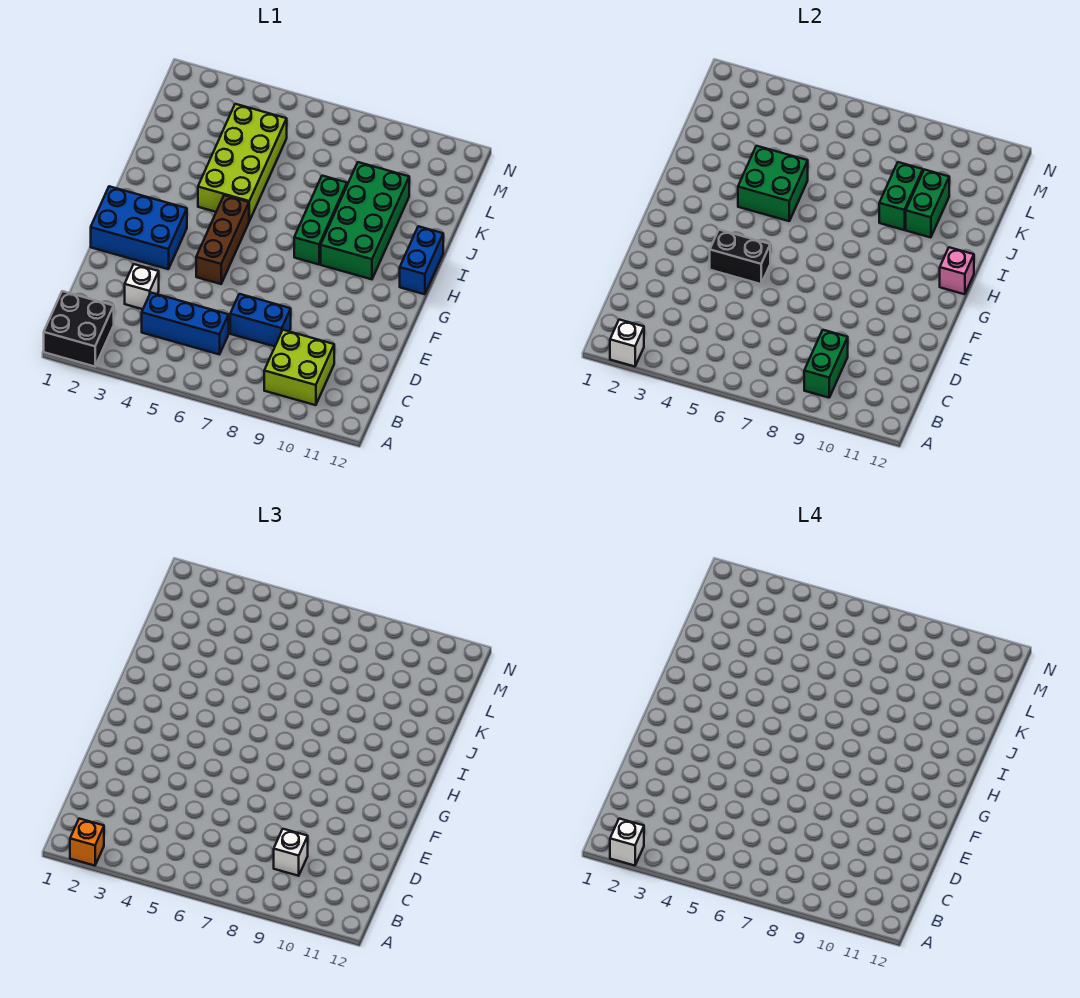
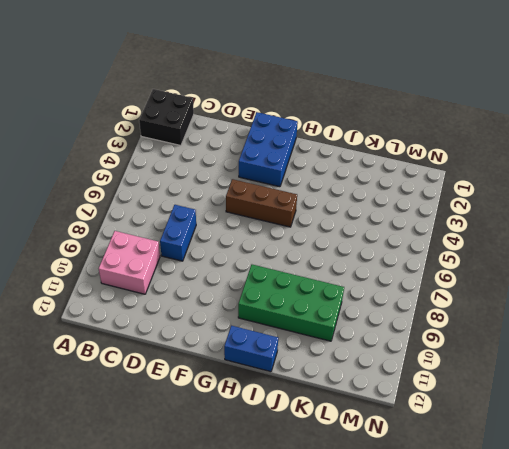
pink brick B9:C10 level 1 -> lime brick B9:C10 level 1
none -> blue brick C4:C6 level 1
none -> white brick D3 level 1
none -> green brick H8:J8 level 1

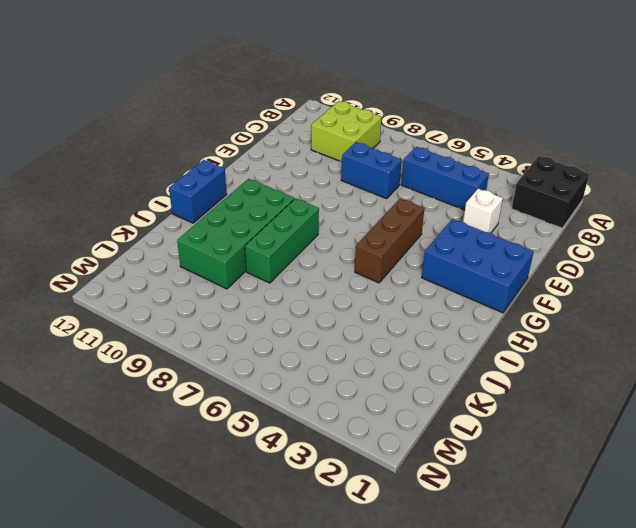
none -> lime brick I4:L5 level 1
none -> white brick A2 level 2
none -> green brick B9:C9 level 2

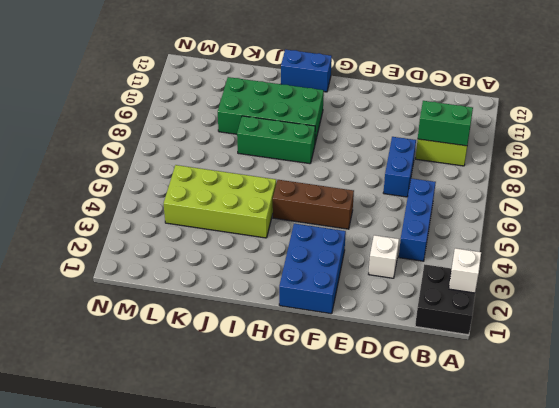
none -> black brick F4:F5 level 2
none -> pink brick H12 level 2
none -> green brick I4:J5 level 2

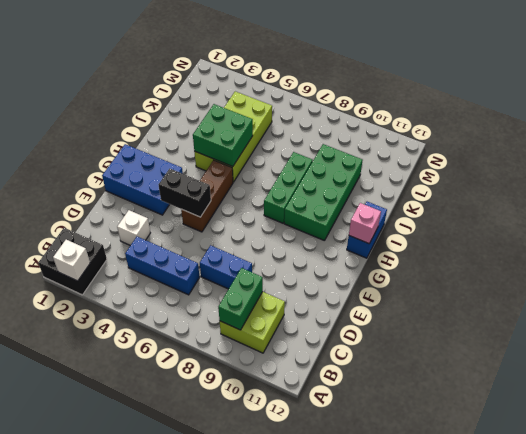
none -> green brick J9:K9 level 2
none -> green brick J10:K10 level 2
none -> orange brick A2 level 3

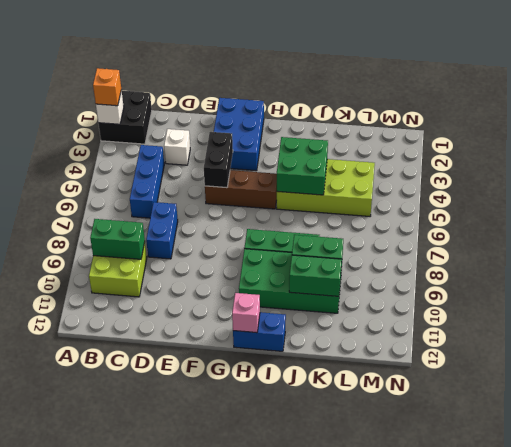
none -> white brick C9 level 3
none -> white brick A2 level 4

